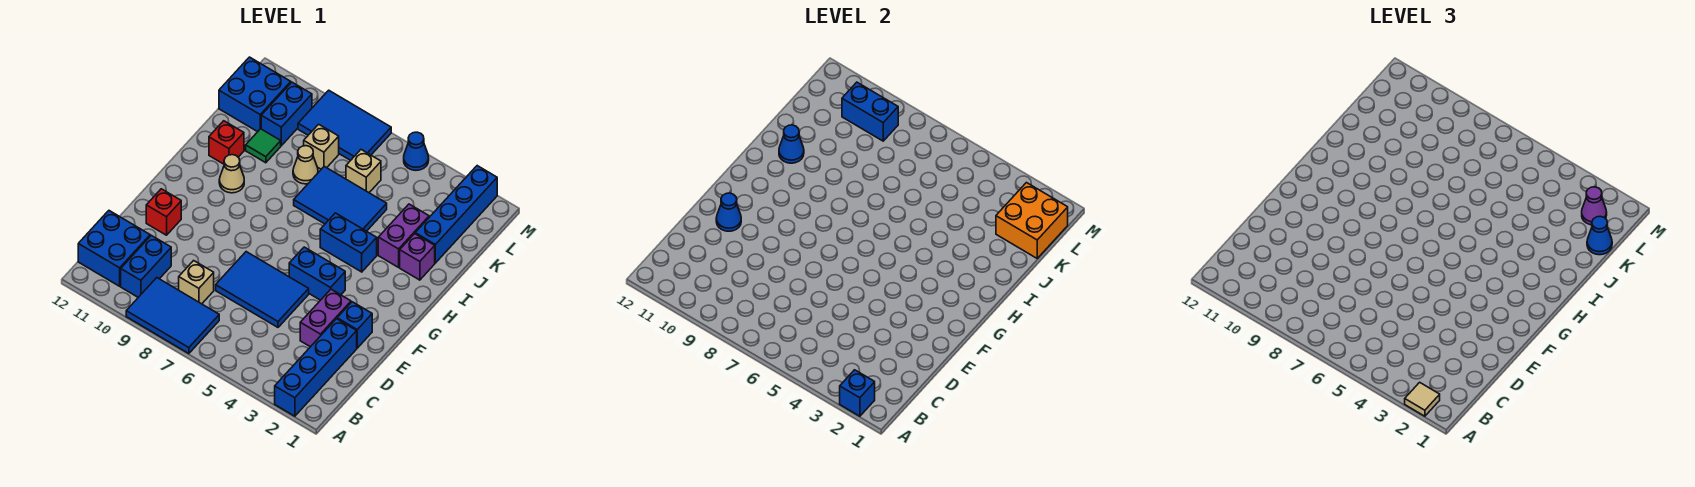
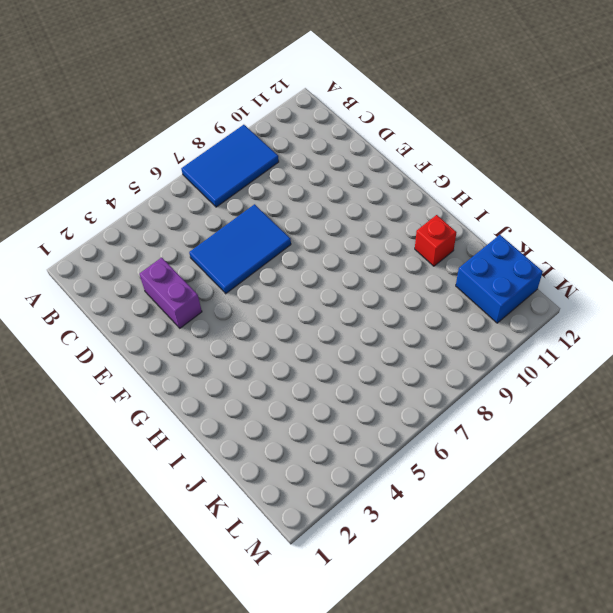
none -> blue brick A2:D2 level 1
none -> blue brick B10:C10 level 1
none -> blue brick B11:C12 level 1
none -> tan brick C8 level 1

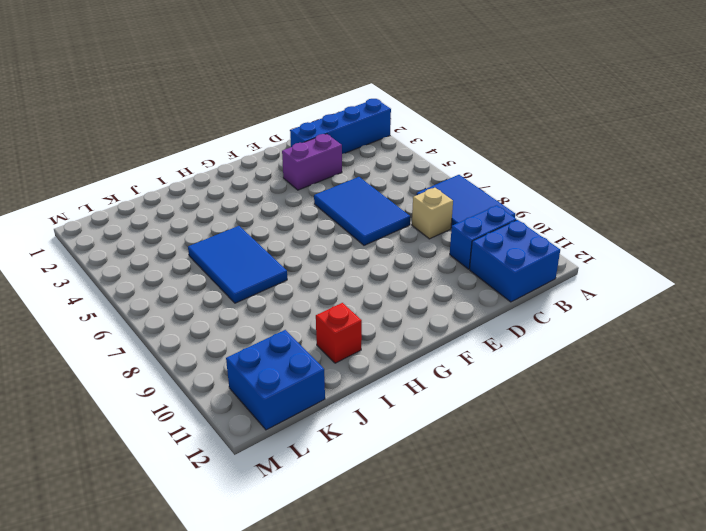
none -> blue brick E2 level 1
none -> red brick E11 level 1
none -> blue brick F4:F5 level 1
none -> blue brick H4:H5 level 1

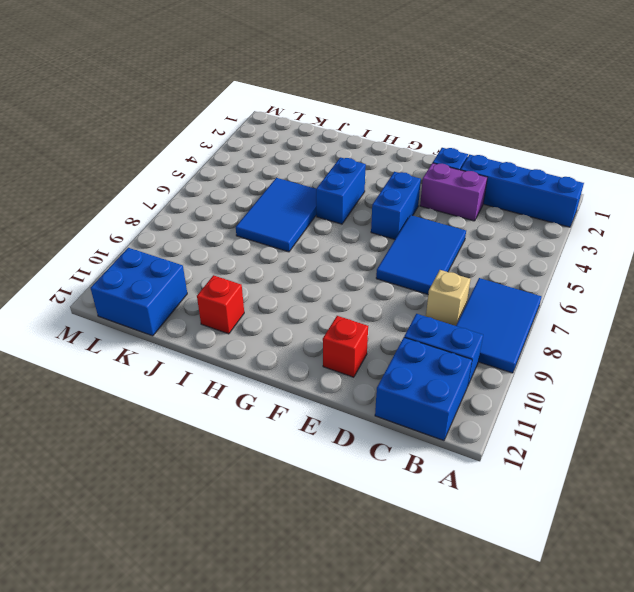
none -> tan cone H10 level 1
none -> purple brick I2 level 1
none -> purple brick I3:J3 level 1
none -> blue brick J2:M2 level 1

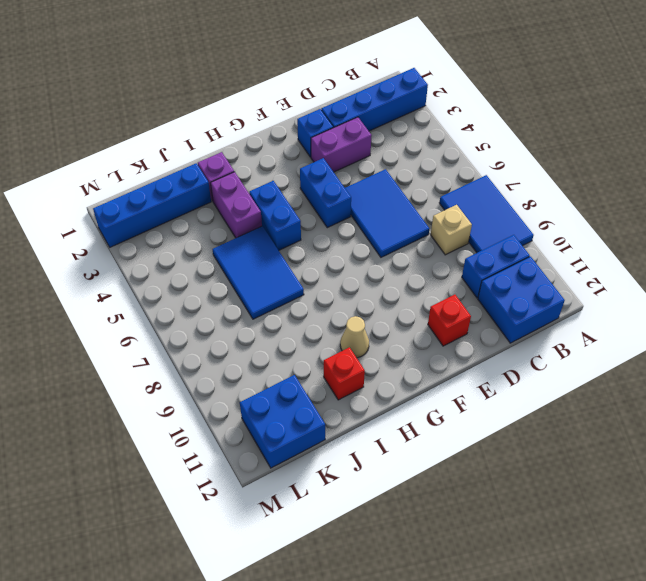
purple brick I3:I4 level 1 -> purple brick I3:J3 level 1
none -> tan cone J8 level 1
none -> green tile J10 level 1
none -> tan brick K6 level 1
none -> tan brick K8 level 1

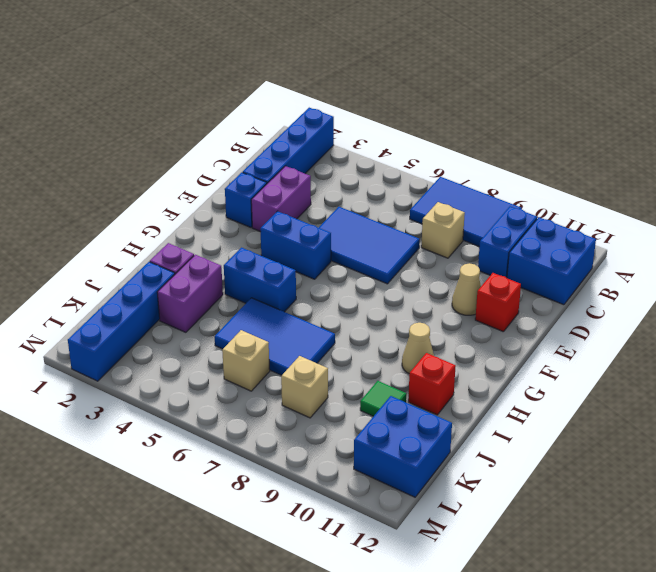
tan cone E10 level 1 -> tan cone J8 level 1
none -> blue brick K10:L10 level 1
none -> blue tile L7:M9 level 1
none -> blue cone M5 level 1
none -> blue brick A2 level 2

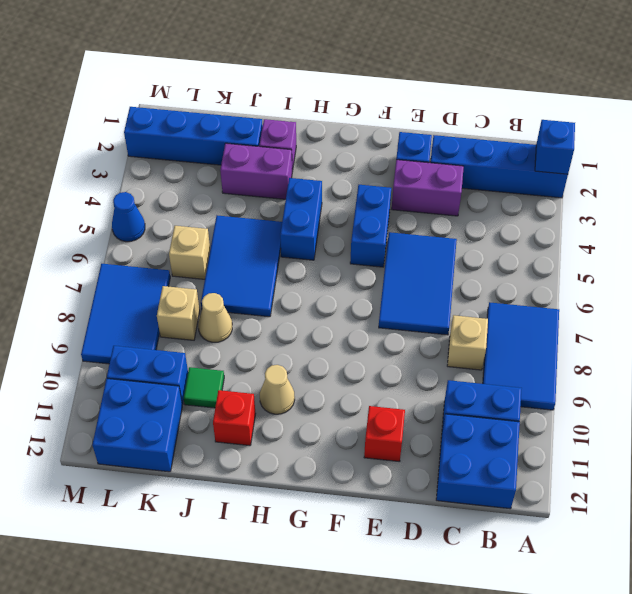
none -> blue cone E11 level 2
none -> blue cone I11 level 2
none -> orange brick K1:L2 level 2
none -> blue brick L9:L10 level 2

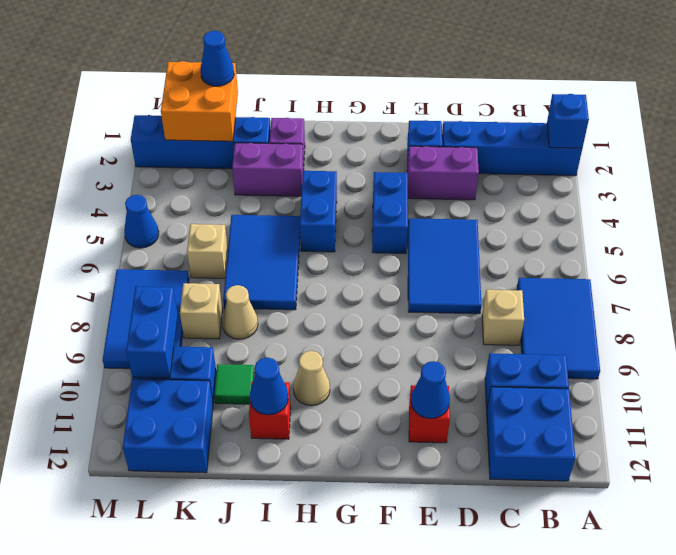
none -> tan tile A2 level 3
none -> purple cone L2 level 3

